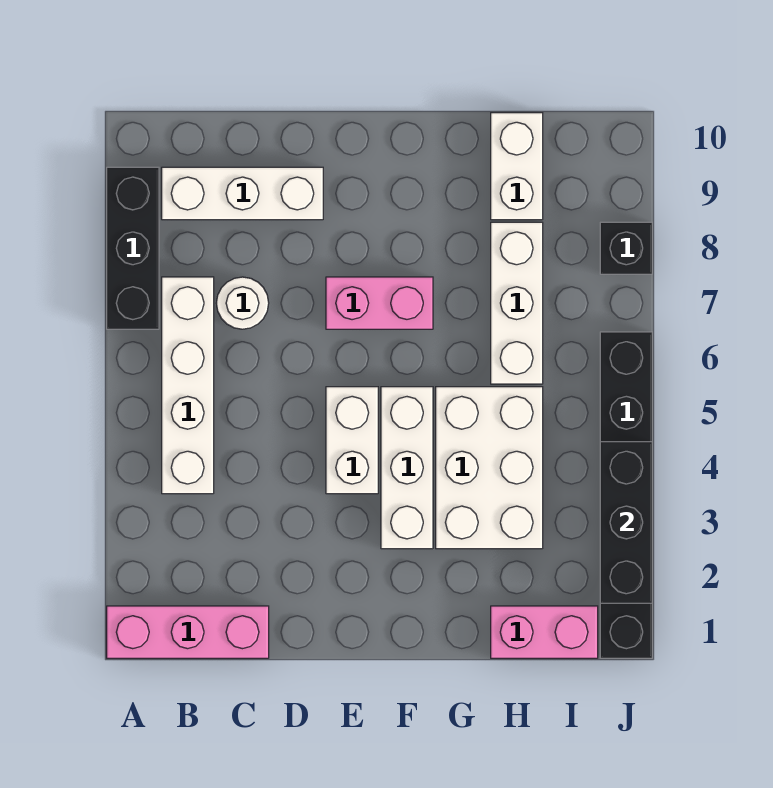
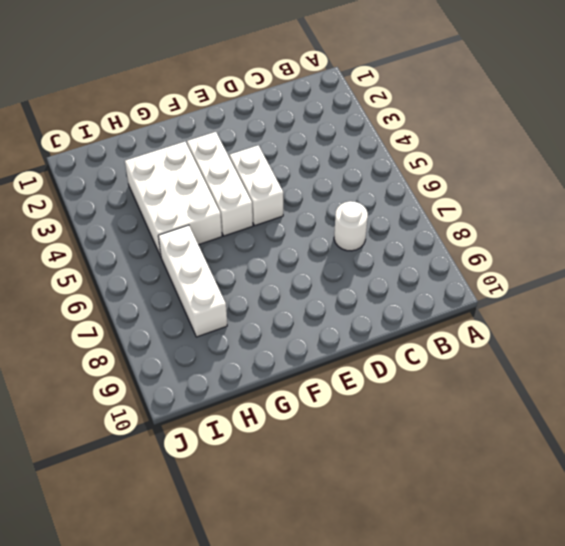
none -> pink brick A1:C1 level 1
none -> black brick A7:A9 level 1
none -> white brick B4:B7 level 1

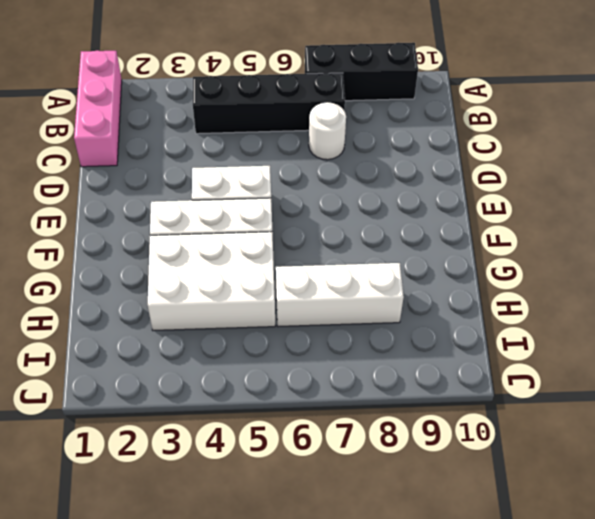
black brick B4:B7 level 1 -> white brick B4:B7 level 1
none -> white brick B9:D9 level 1
none -> pink brick E7:F7 level 1
none -> pink brick H1:I1 level 1

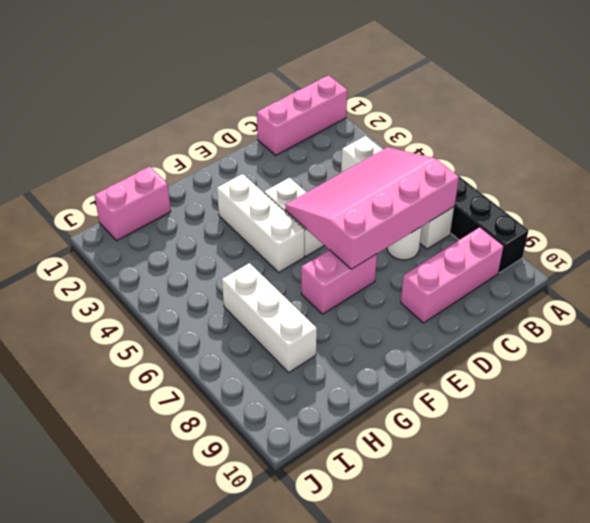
pink slope B5:E7 level 2 top 7 -> none
pink brick B9:D9 level 1 -> white brick B9:D9 level 1
none -> white brick G3:H5 level 1
none -> white brick H9:H10 level 1
none -> black brick J1:J6 level 1

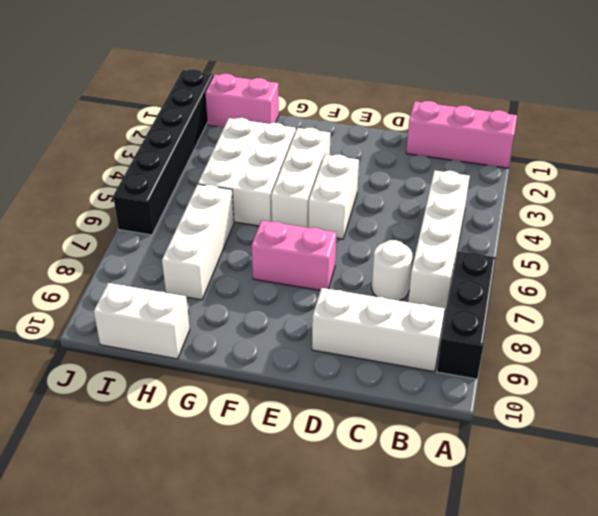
white brick H10:I10 level 1 -> white brick H9:H10 level 1
none -> black brick J8 level 1
none -> black brick J2:J4 level 2

